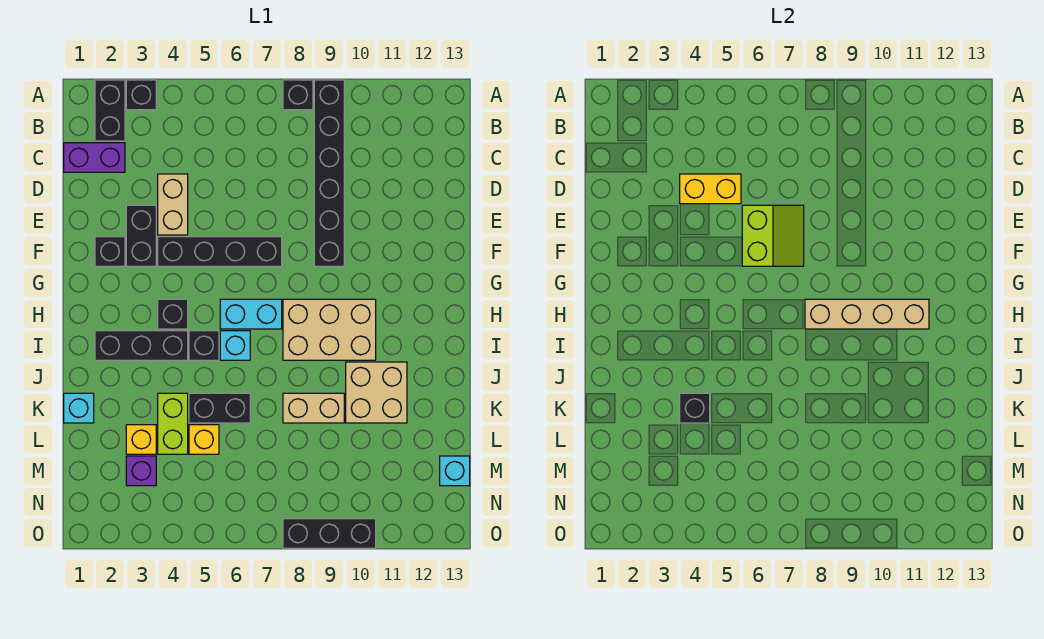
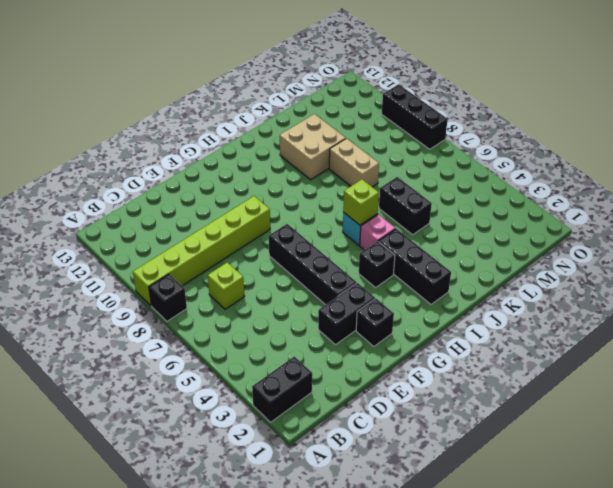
lime brick A9:F9 level 1 -> black brick A9:F9 level 1
lime brick C7 level 1 -> none
pink brick I5 level 1 -> black brick I5 level 1
lime brick I6 level 2 -> none
none -> black brick A3 level 1
none -> purple brick C1:C2 level 1
none -> tan brick D4:E4 level 1

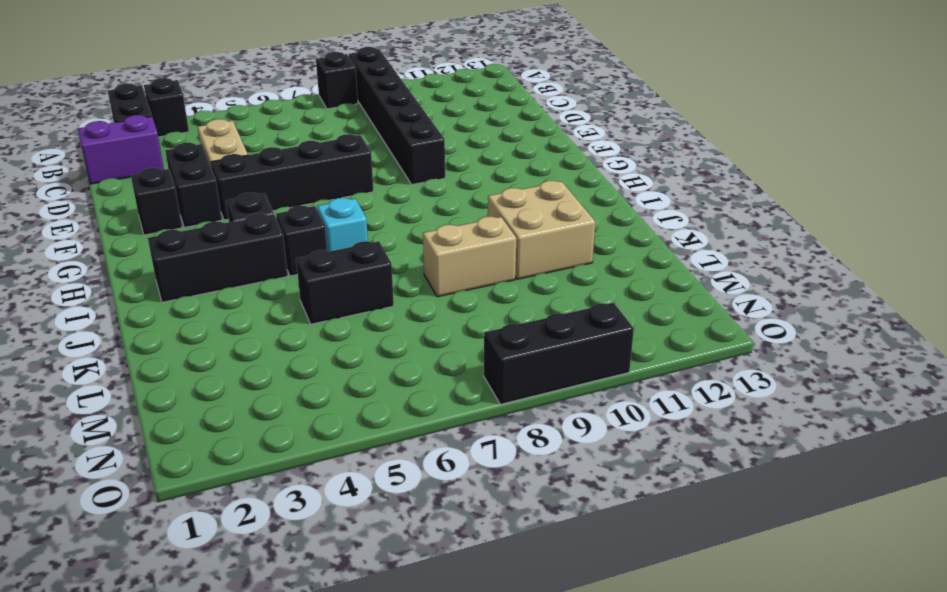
none -> cyan brick H6:H7 level 1
none -> tan brick H8:I10 level 1
none -> cyan brick K1 level 1

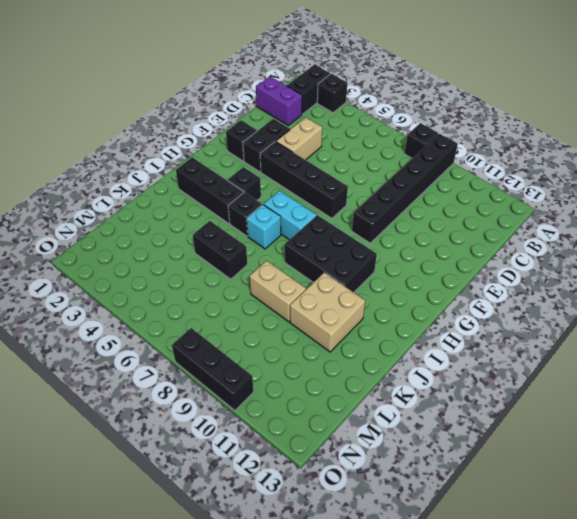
black brick H8:I10 level 1 -> tan brick H8:I10 level 1
none -> cyan brick K1 level 1
none -> lime brick K4:L4 level 1
none -> yellow brick L3 level 1

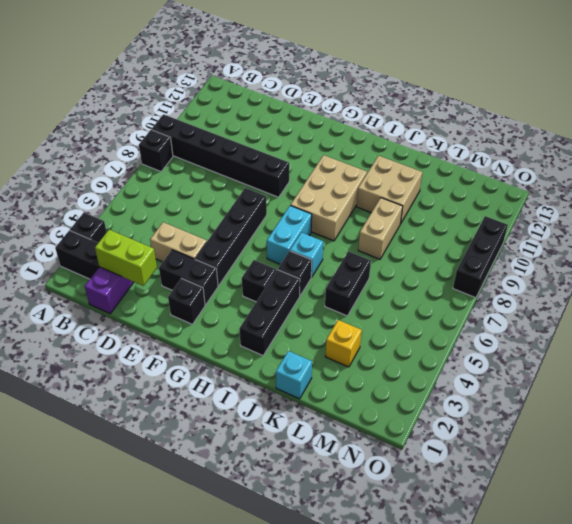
lime brick C2:D2 level 2 -> lime brick K4:L4 level 1
none -> yellow brick L5 level 1
none -> purple brick M3 level 1
none -> cyan brick M13 level 1

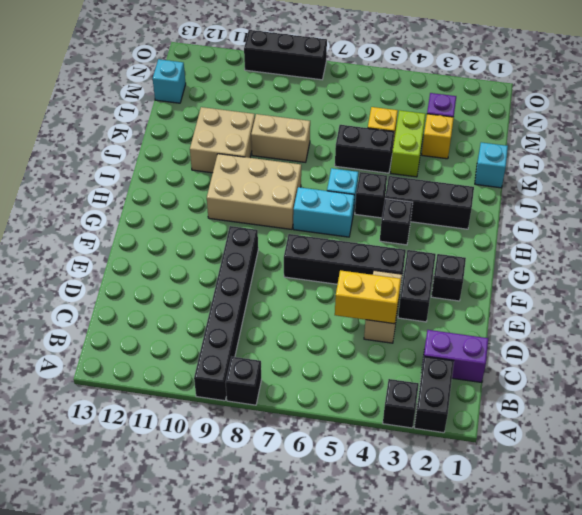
none -> lime slope E6:F7 level 2 top 6
none -> tan brick H8:H11 level 2
none -> black brick K4 level 2

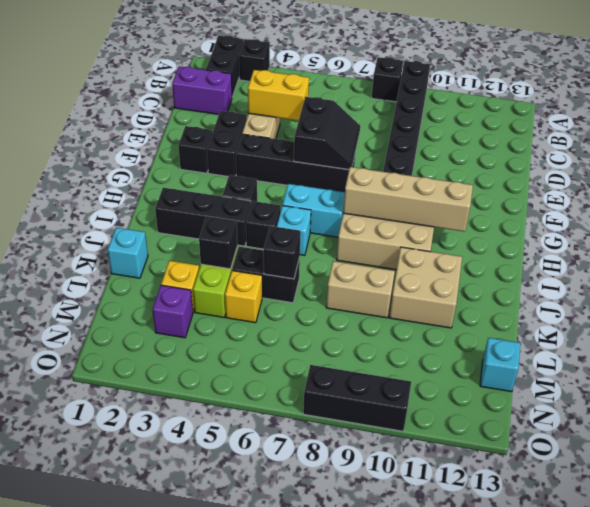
black slope E6:F7 level 2 top 6 -> lime slope E6:F7 level 2 top 6
black brick K6 level 2 -> none

